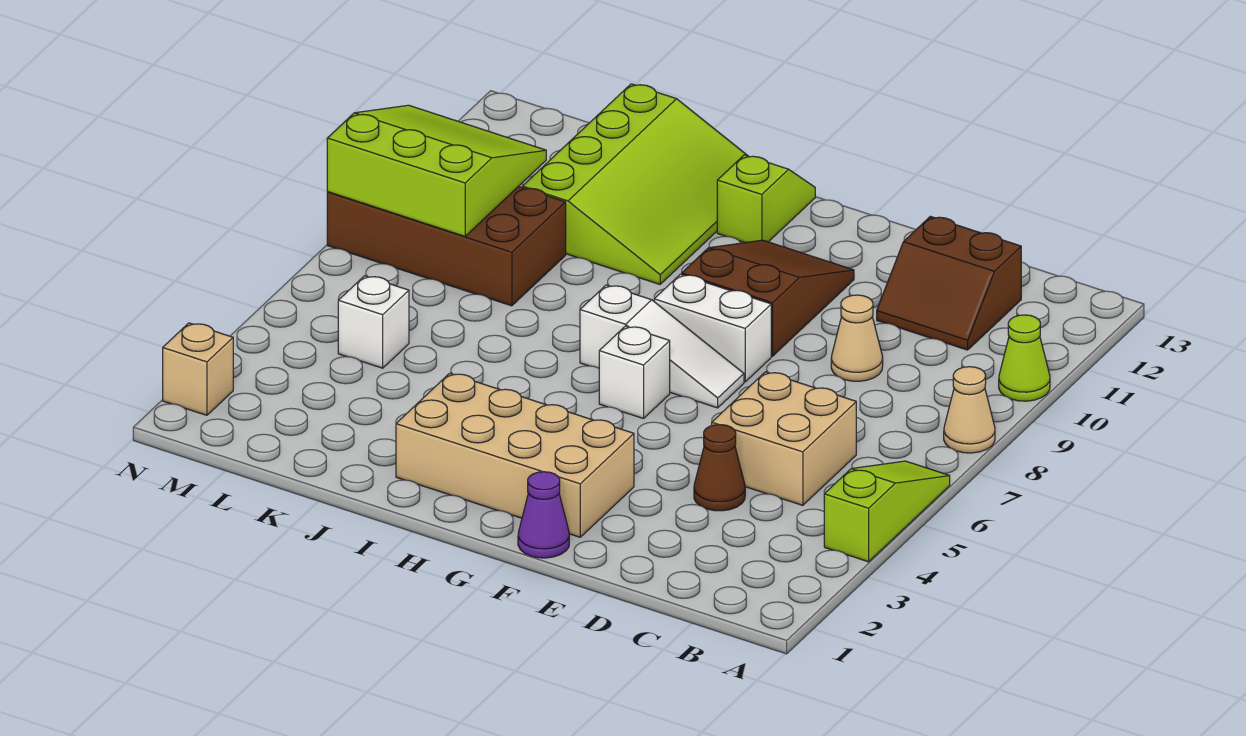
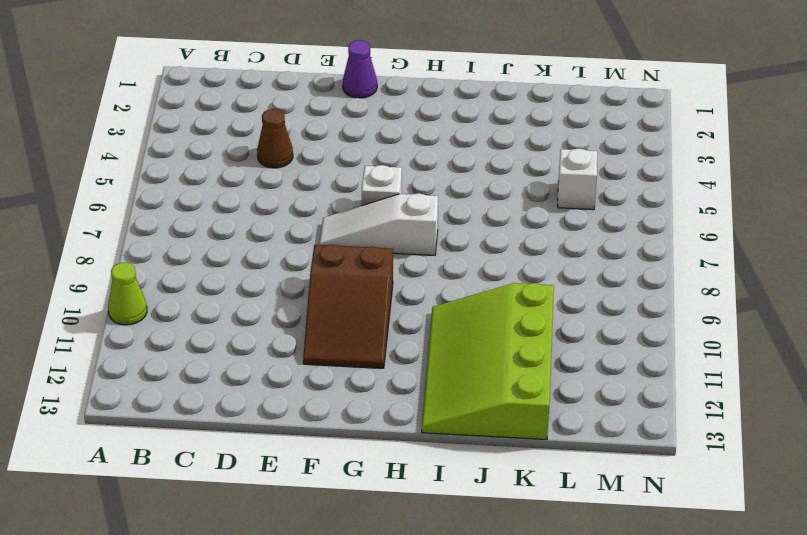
none -> lime slope A4:A6 level 1 top 4
none -> tan cone A8 level 1
none -> tan brick C5:D6 level 1

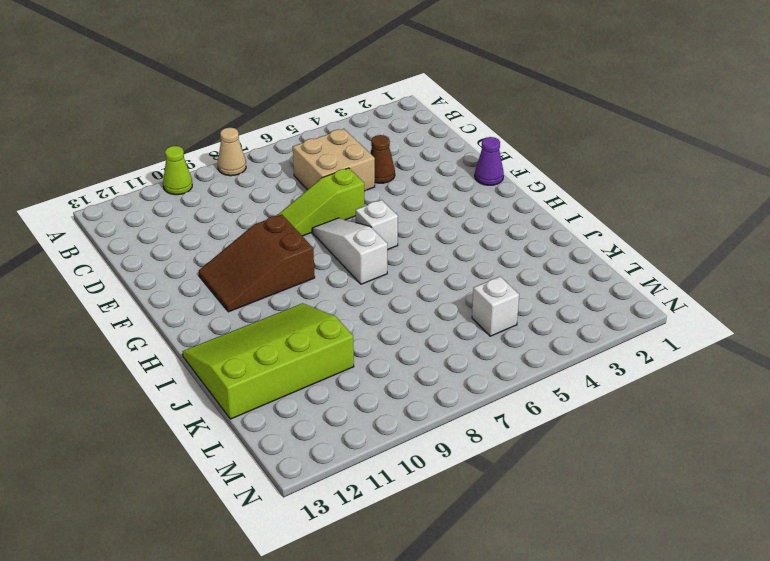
lime slope E6:E8 level 1 top 6 -> lime slope A4:A6 level 1 top 4
none -> brown slope C11:D12 level 1 top 12
none -> tan cone D9 level 1
none -> tan brick F2:I3 level 1

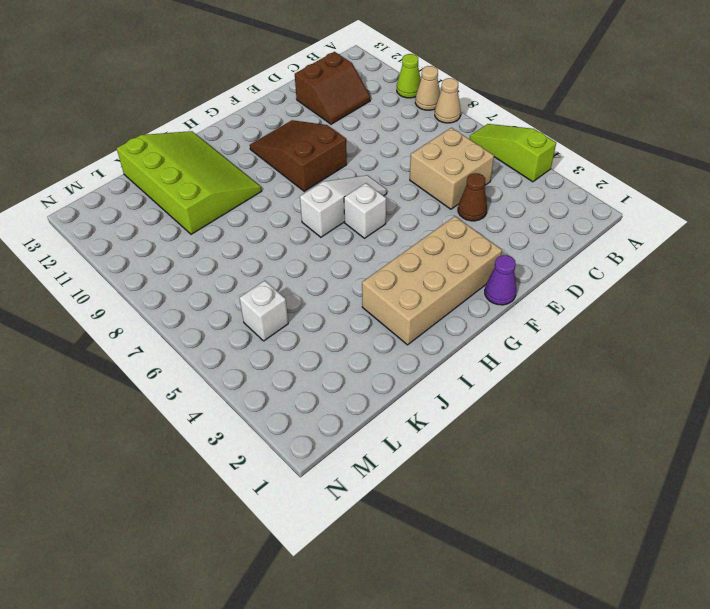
tan cone A9 level 1 -> tan cone D9 level 1
none -> white brick F8:G8 level 1
none -> lime slope H12:H13 level 1 top 12
none -> brown brick K8:N9 level 1

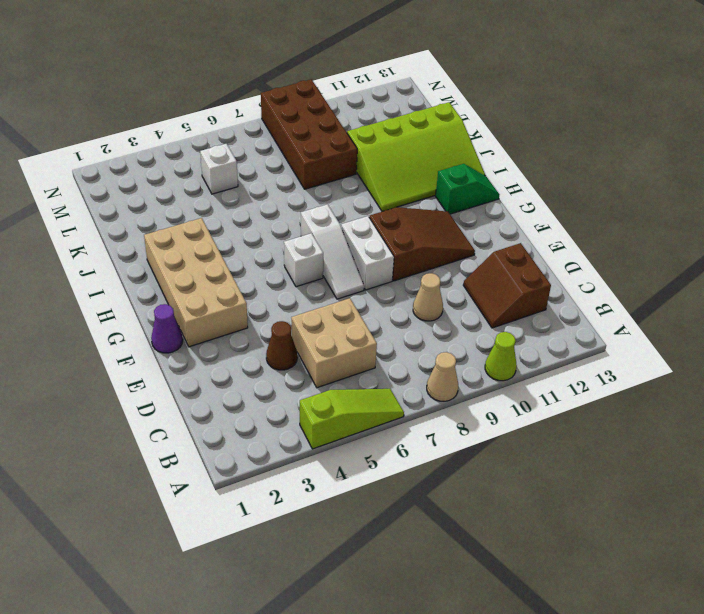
green slope H12:H13 level 1 top 12 -> lime slope H12:H13 level 1 top 12
none -> tan brick N2 level 1
none -> lime slope L8:N10 level 2 top 8

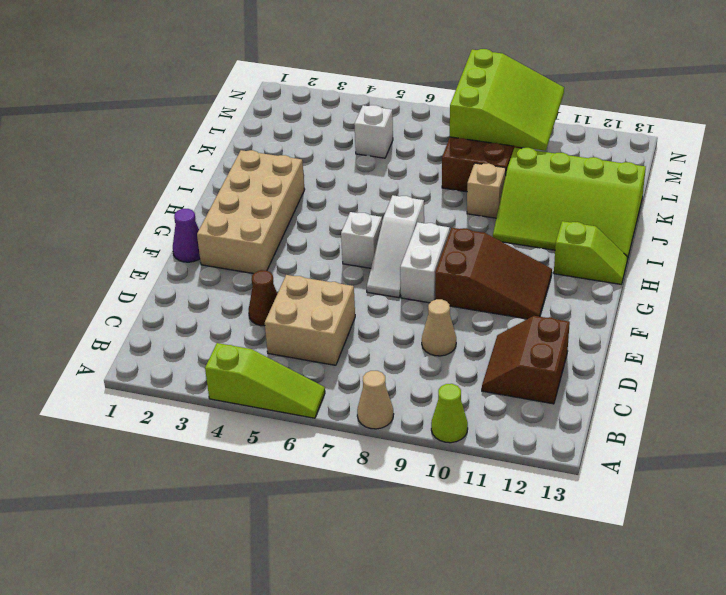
tan brick J9 level 1 -> tan brick N2 level 1

